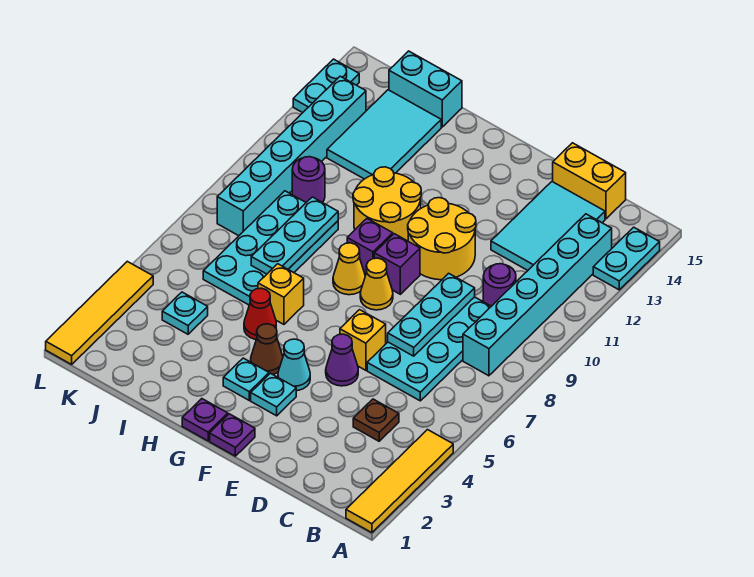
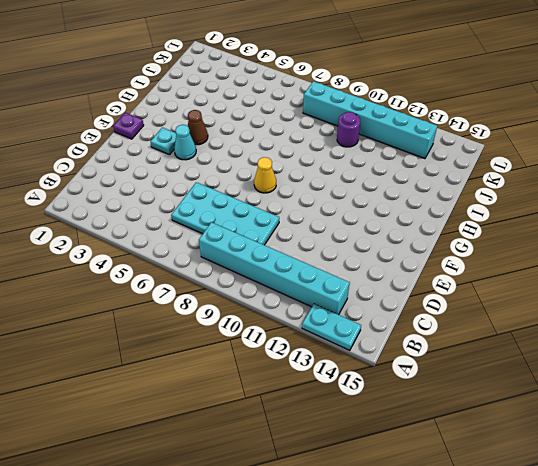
none -> yellow tile A1:A4 level 1
none -> brown plate C4 level 1
none -> purple round brick C10 level 1
none -> cyan tile C12:D14 level 1

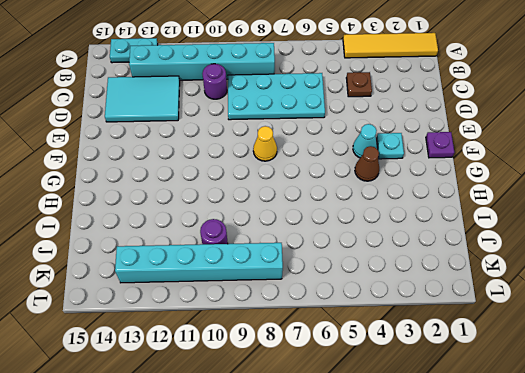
none -> yellow brick C15:D15 level 1
none -> purple cone E5 level 1
none -> yellow brick E6 level 1
none -> yellow round brick E10:F11 level 1

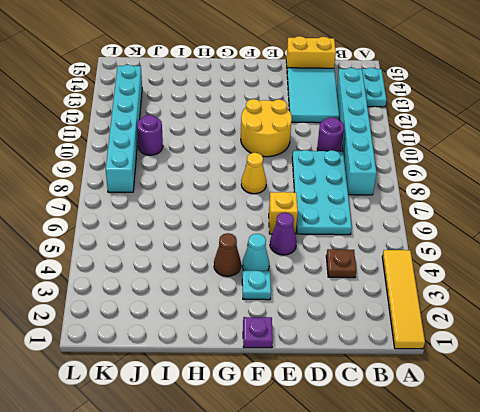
none -> purple brick F9 level 1
none -> purple plate G1 level 1
none -> cyan plate G3 level 1
none -> yellow cone G8 level 1

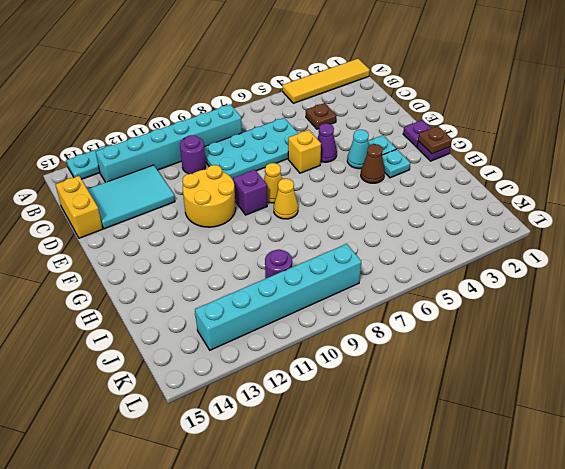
brown plate G1 level 2 -> none
none -> purple brick G9 level 1
none -> yellow round brick G10:H11 level 1
none -> red cone H5 level 1
none -> yellow brick H6 level 1

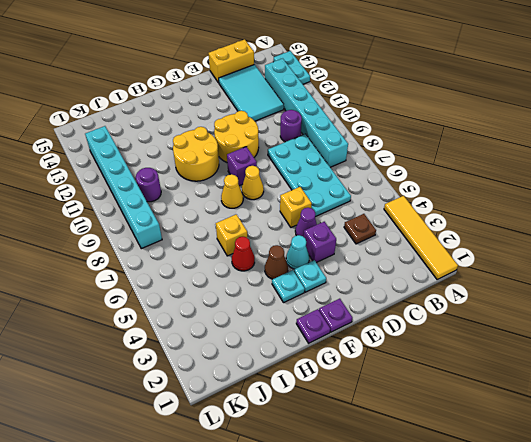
purple brick E4 level 1 -> purple brick G9 level 1
none -> cyan plate I6:J9 level 1
none -> cyan tile I12:J14 level 1
none -> cyan brick I15:J15 level 1
none -> cyan plate J4 level 1

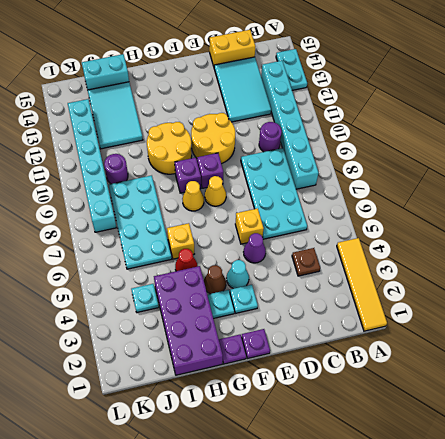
purple brick H1:I4 level 1 -> none
none -> yellow tile L1:L4 level 1
none -> cyan plate L13:L14 level 1
none -> cyan plate D7:D9 level 2
none -> cyan plate I7:I9 level 2

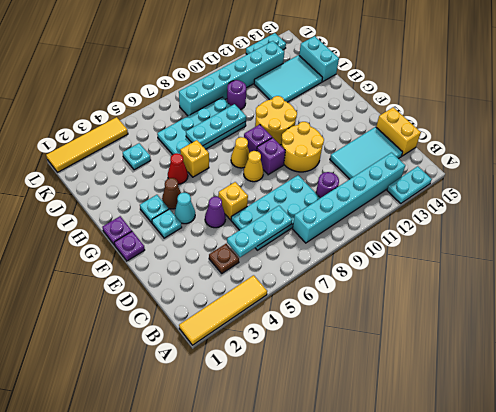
cyan plate C5:C7 level 2 -> cyan plate D7:D9 level 2

